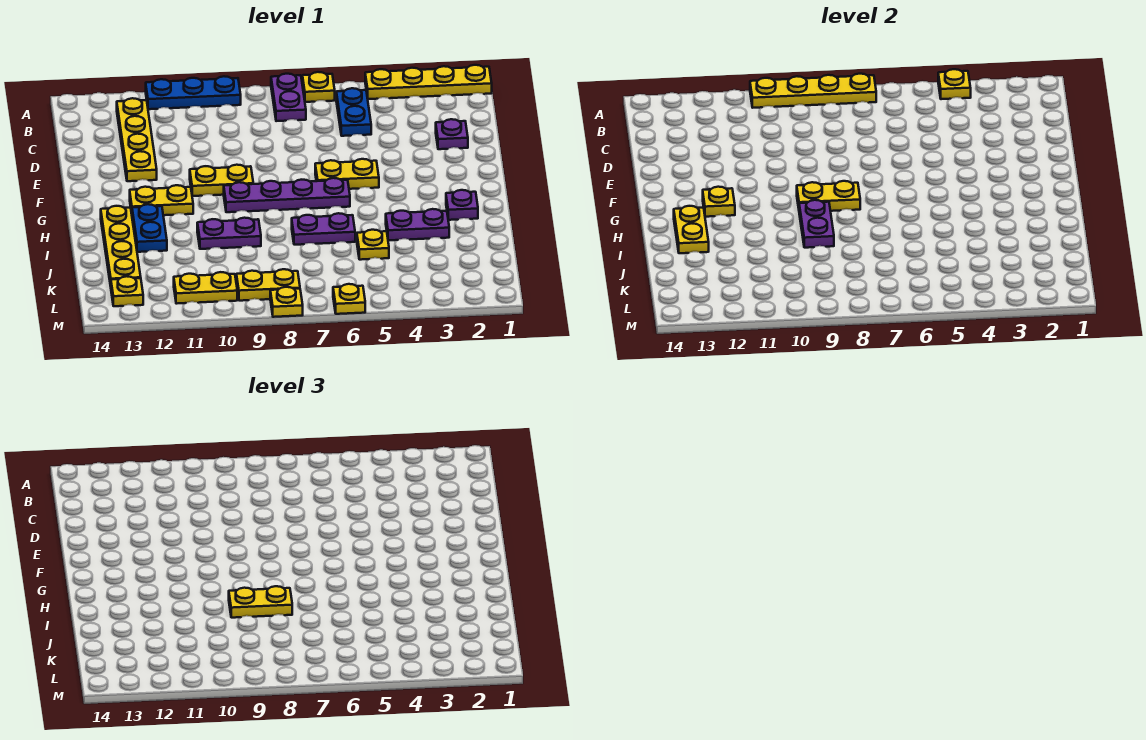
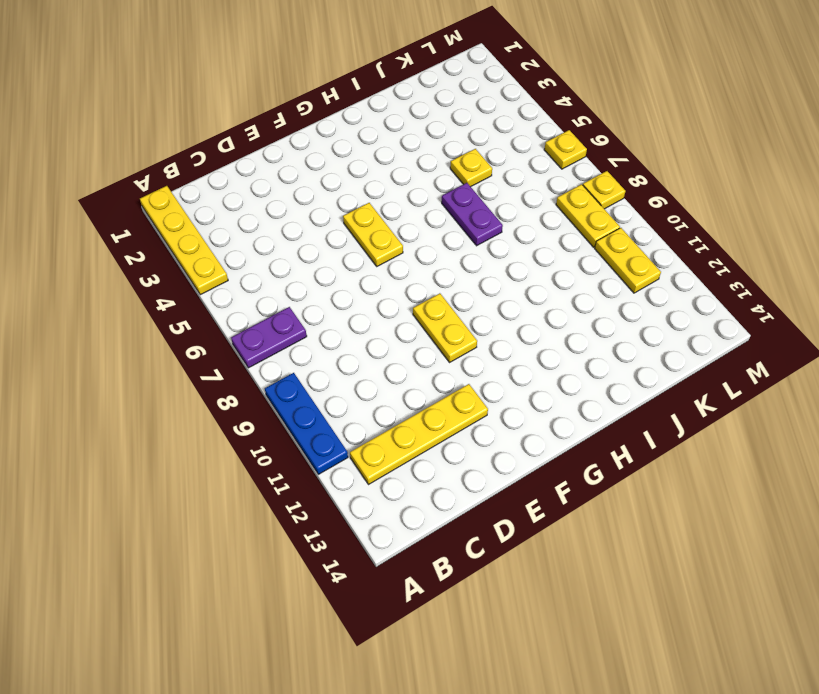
none -> yellow plate A6 level 1
none -> blue plate B5:C5 level 1
none -> purple plate D2 level 1
none -> purple plate G6:G9 level 1

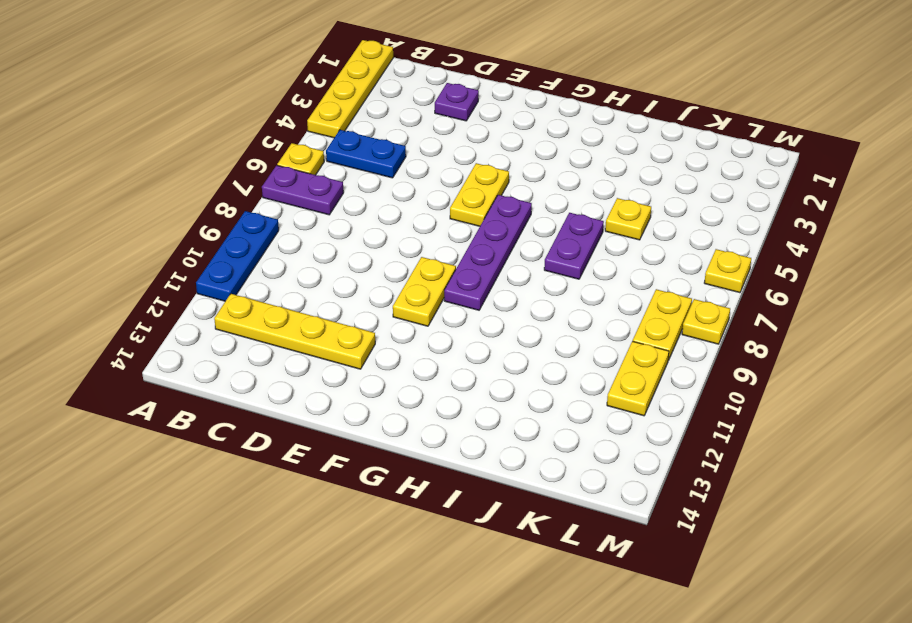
none -> yellow plate G11:G12 level 1
none -> purple plate H2 level 1
none -> blue plate H12:I12 level 1
none -> yellow plate H13:K13 level 1

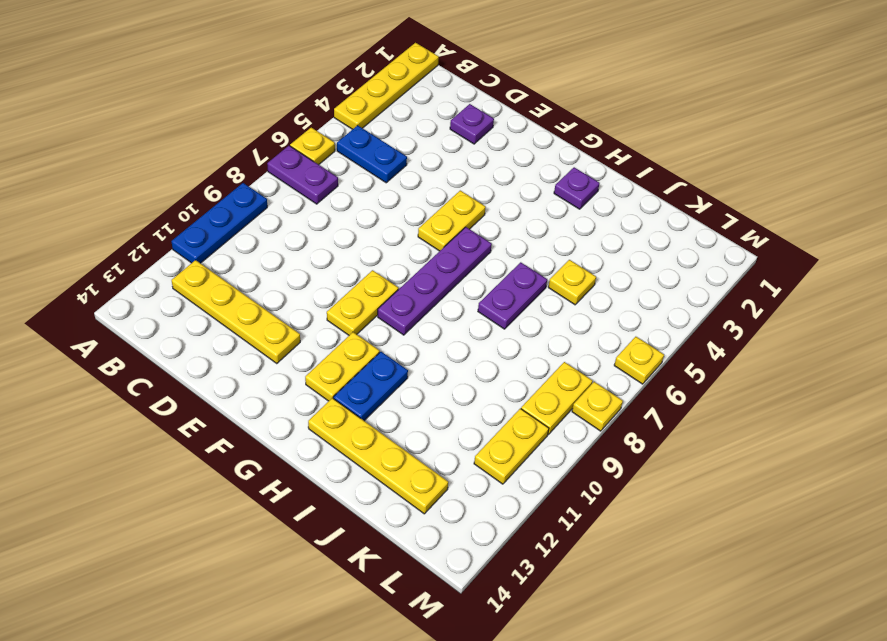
blue plate H11:H12 level 1 -> blue plate H12:I12 level 1
none -> purple plate I3:I4 level 1
none -> purple plate I9:I10 level 1
none -> yellow plate L13 level 1
none -> yellow plate A4 level 2

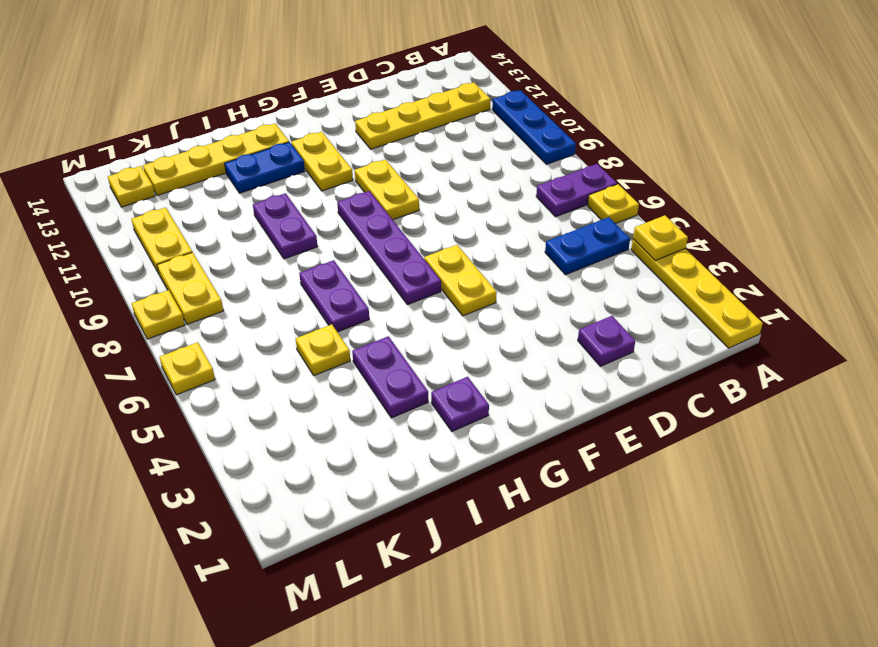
none -> yellow plate A7:A10 level 2
none -> yellow plate G8:G9 level 2
none -> yellow plate G12 level 2
none -> purple plate H9:I9 level 2

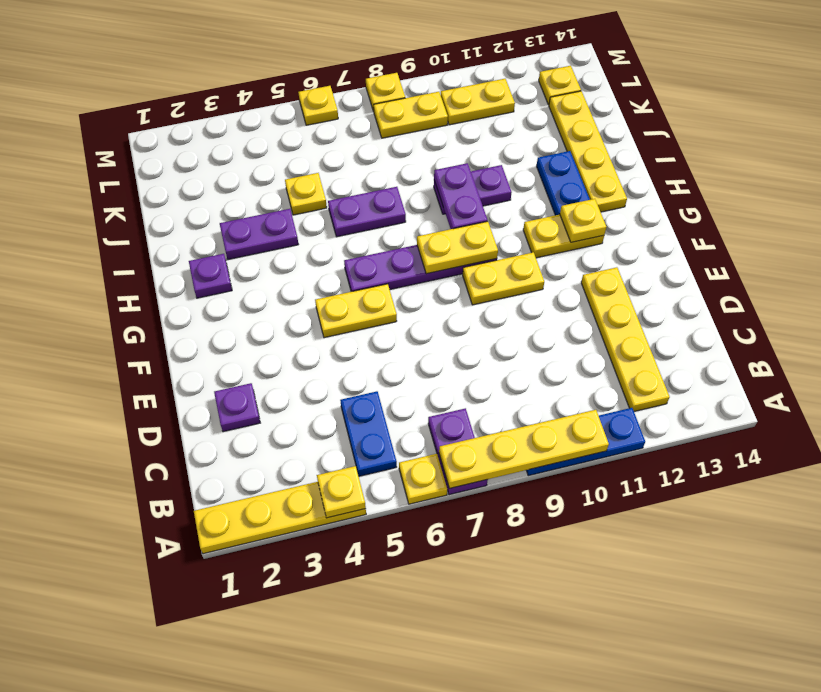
none -> yellow plate H13:I13 level 2
none -> yellow plate I8:I9 level 3

